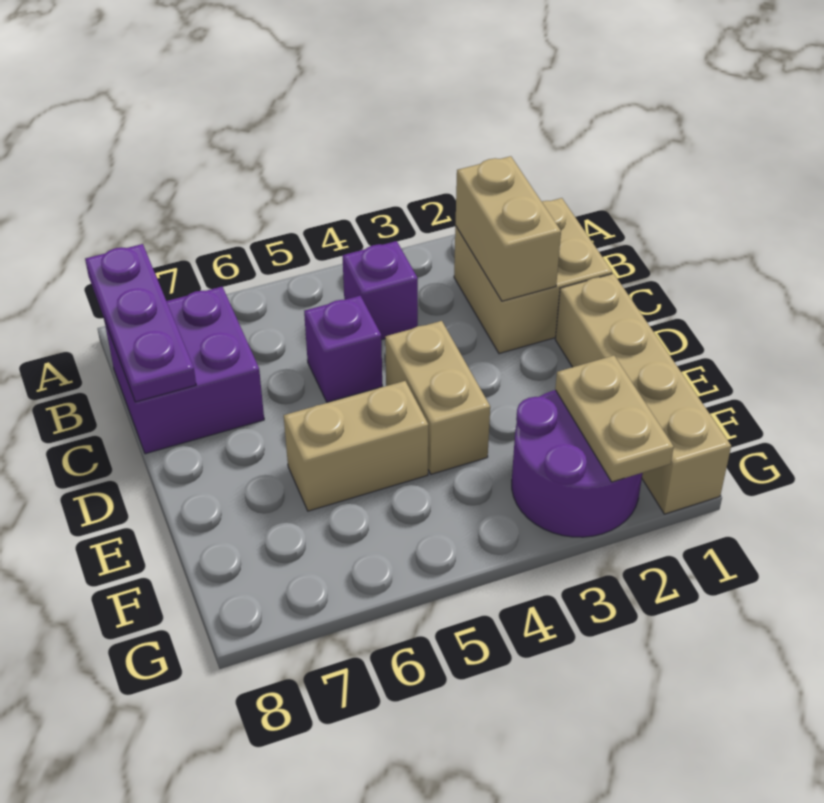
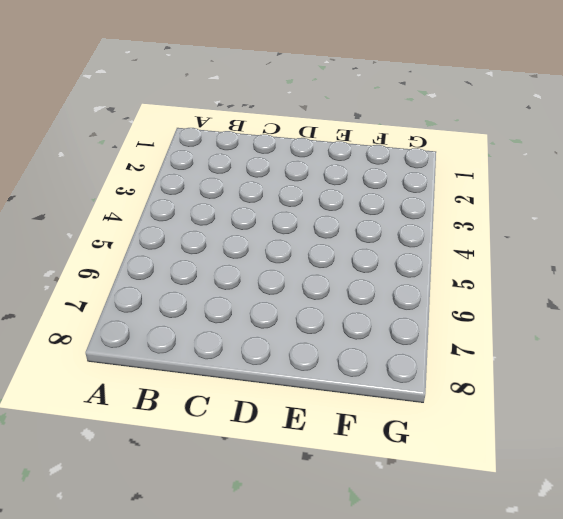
none -> tan brick B1:C2 level 1
none -> purple brick B4 level 1

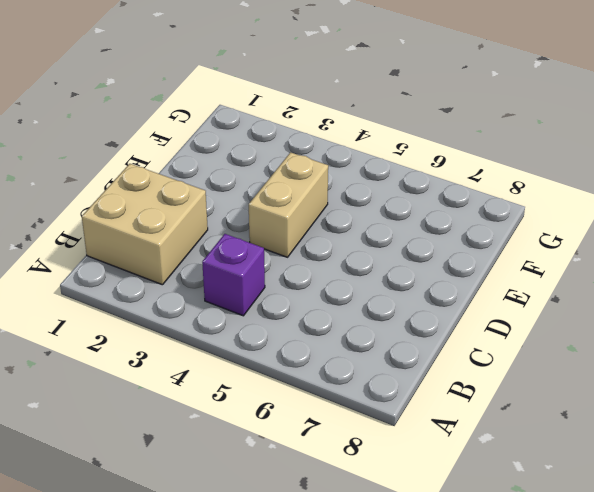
none -> purple brick B7:C8 level 1
none -> purple brick C5 level 1

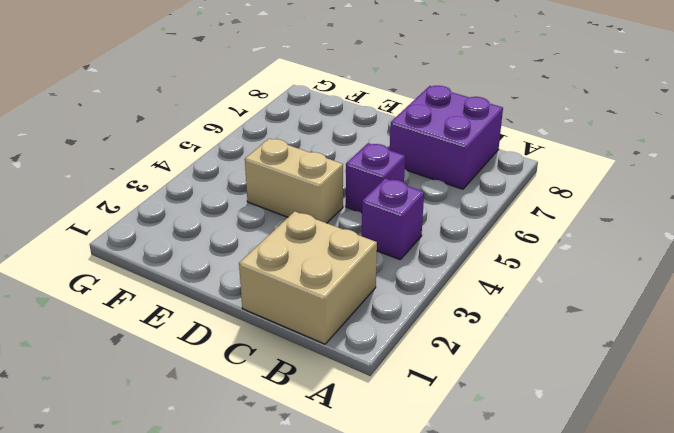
none -> tan brick D1:G1 level 1
none -> tan brick E5:E6 level 1

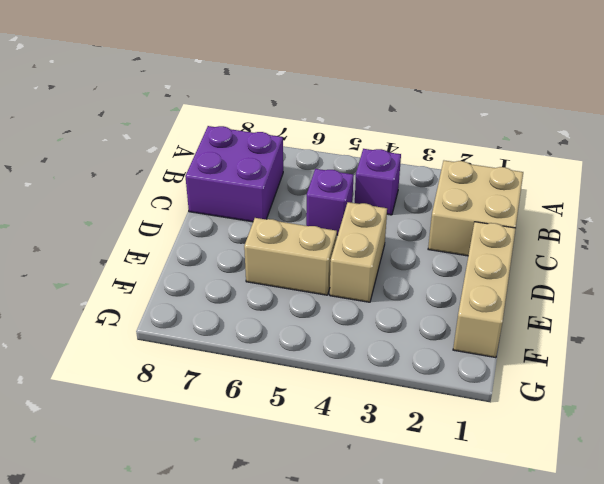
tan brick D1:F1 level 1 -> tan brick D1:G1 level 1
none -> purple round brick F2:G3 level 1
none -> purple plate A8:C8 level 2

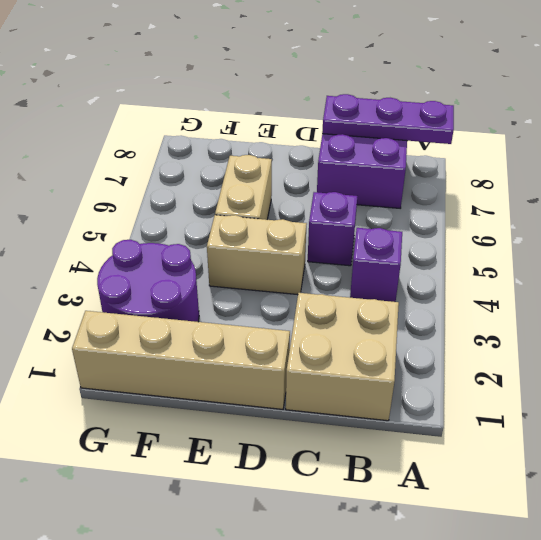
none -> tan brick B2:C2 level 2
none -> tan plate F2:G2 level 2

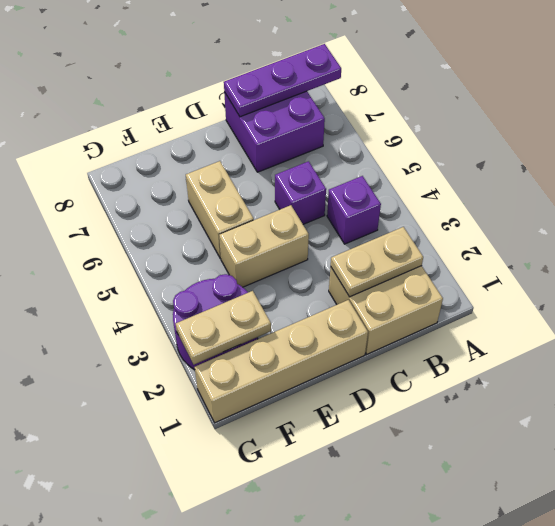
tan plate B2:C2 level 2 -> tan brick B2:C2 level 2

